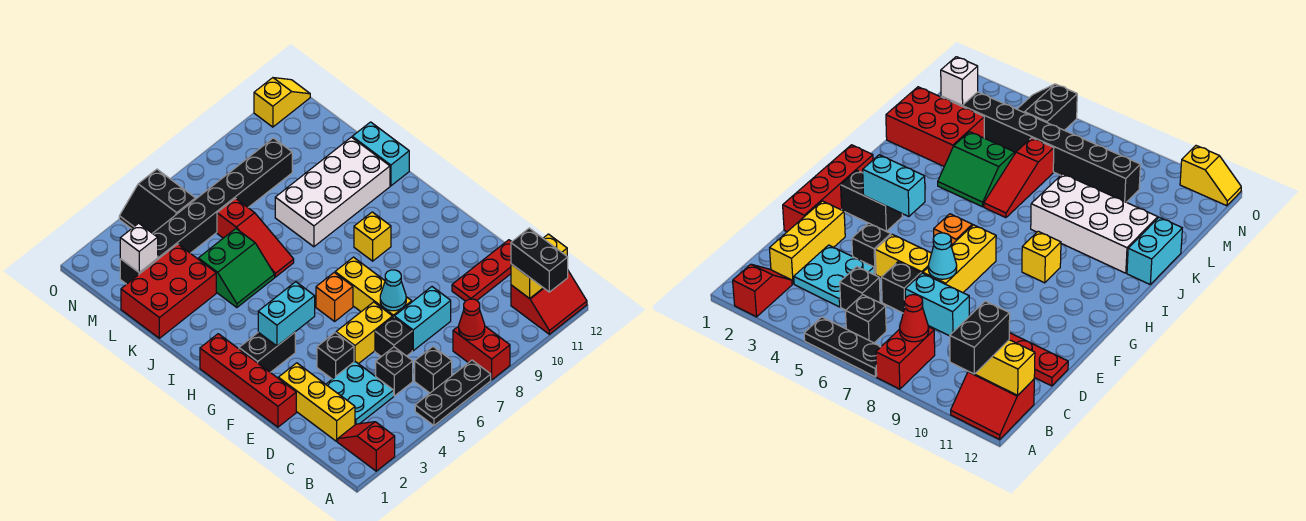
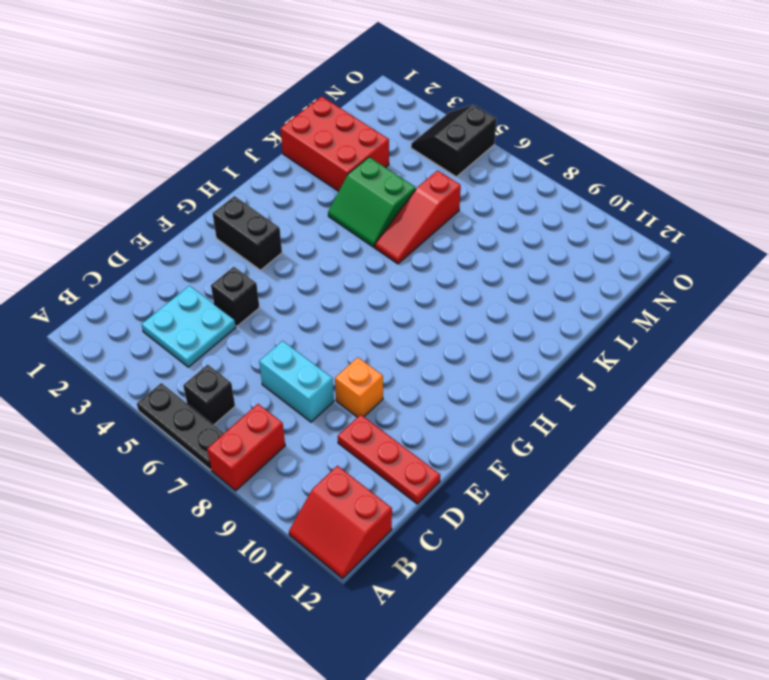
orange brick E9 level 1 -> orange brick G6 level 1
none -> red slope A2:B2 level 1 top A
none -> yellow brick C2:E2 level 1
none -> black brick C5 level 1
none -> black brick D6 level 1

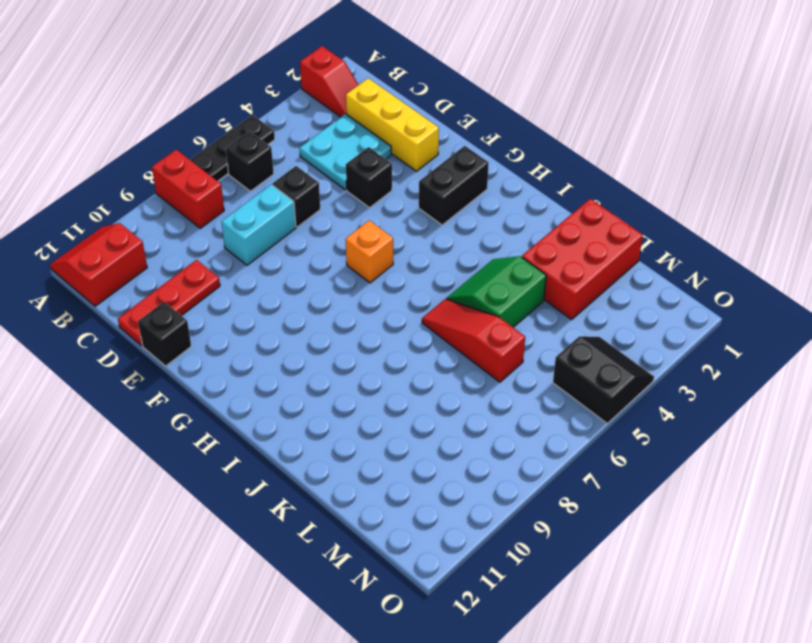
black brick E12 level 1 -> black brick C5 level 1
none -> red brick E1:H1 level 1
none -> yellow brick E5:E6 level 1
none -> yellow brick E7:G7 level 1
none -> yellow brick H9 level 1

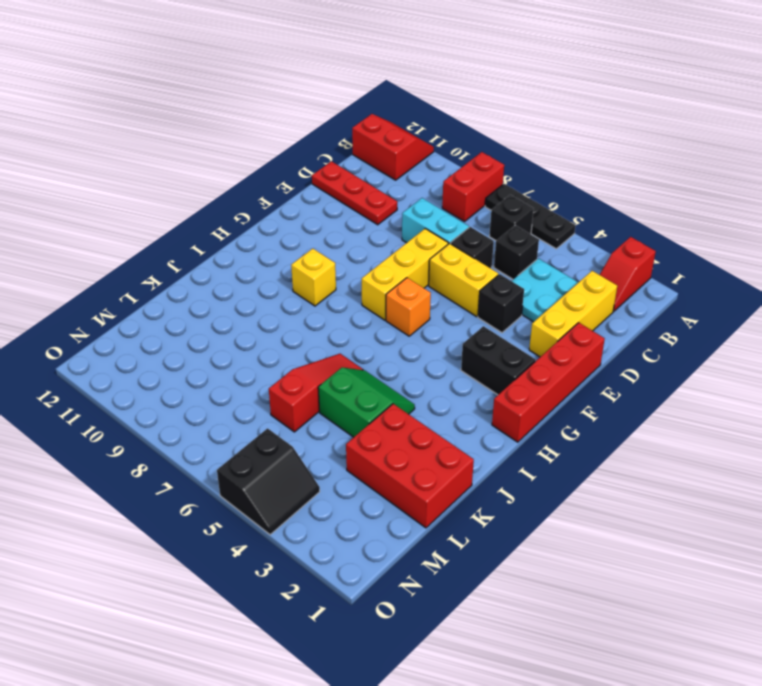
none -> white brick J8:K11 level 1
none -> cyan brick J12:K12 level 1
none -> black brick M2:M9 level 1
none -> yellow slope O11:O12 level 1 top 11

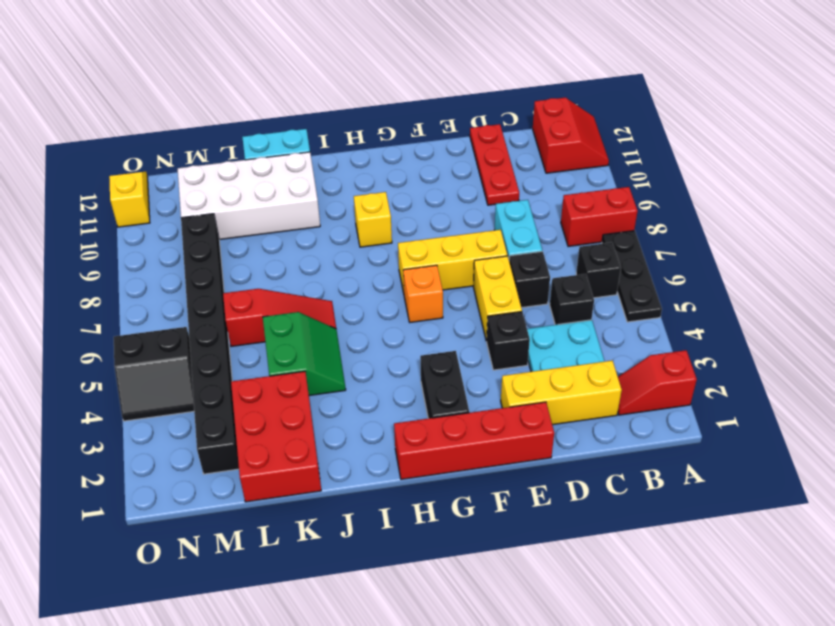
white brick J10:M11 level 1 -> white brick J8:K11 level 1
none -> red cone B8 level 2
none -> yellow brick B11:B12 level 2
none -> cyan cone E7 level 2
none -> cyan brick G3:G4 level 2

